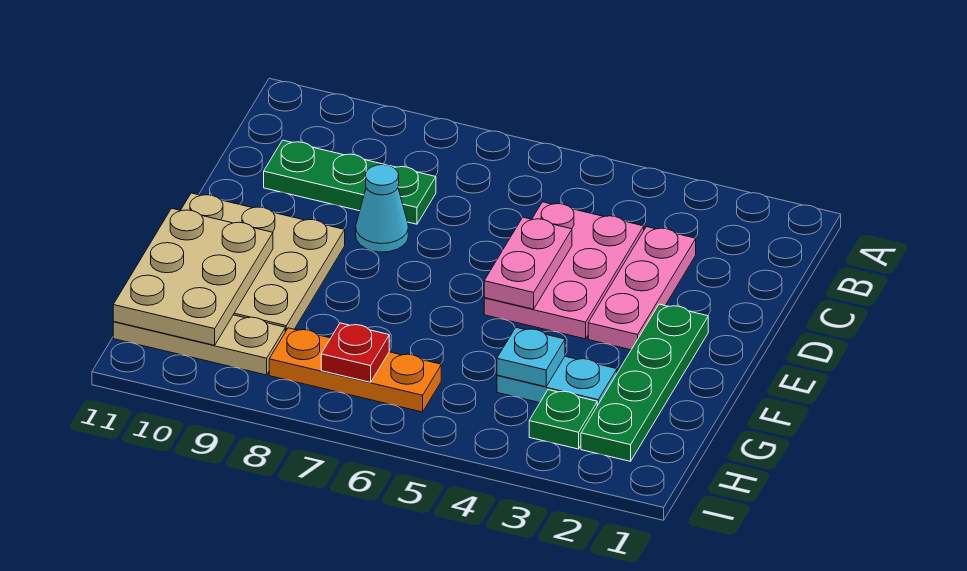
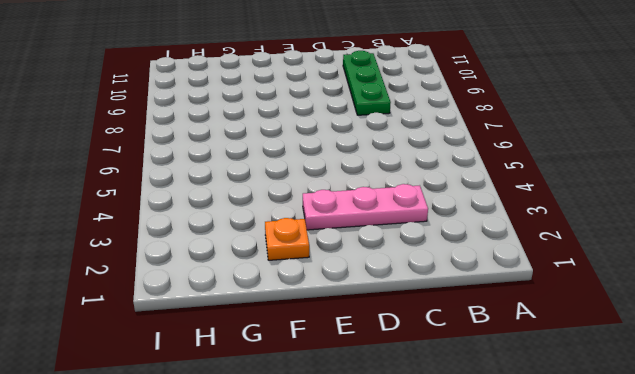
orange plate F2 level 1 -> green plate E2:H2 level 1
none -> pink plate C4:E5 level 1
none -> cyan cone D8 level 1
none -> tan plate E9:G11 level 1

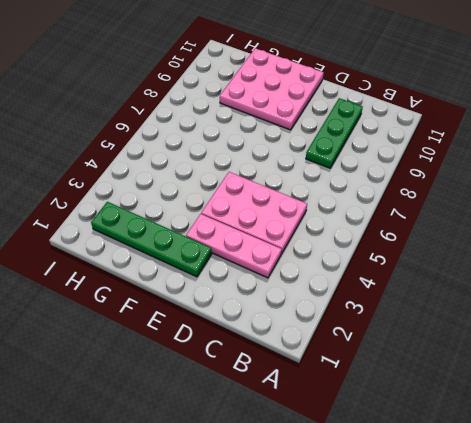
pink plate E9:G11 level 1 -> tan plate E9:G11 level 1
none -> cyan cone D8 level 1
none -> cyan plate G3:G4 level 1
none -> green plate H3 level 1

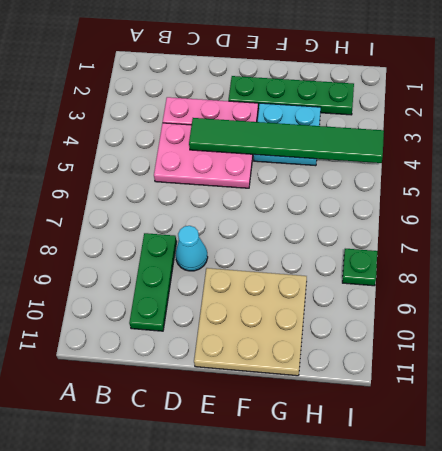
green tile D4:I4 level 2 -> cyan plate G4 level 2
cyan plate F3:G4 level 1 -> cyan plate G3:G4 level 1
green plate I8 level 1 -> green plate H3 level 1
none -> orange plate H6:H8 level 1
none -> tan plate H9:H11 level 1
none -> pink plate D5:E5 level 2

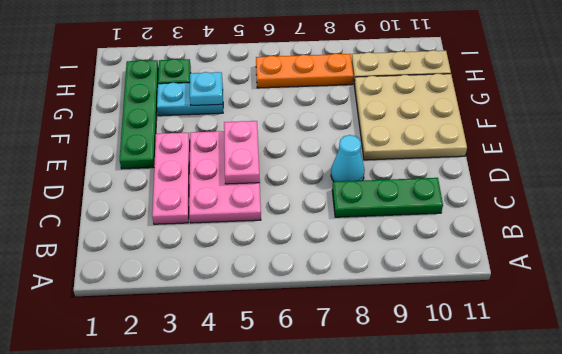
none -> tan plate F10:H11 level 2
none -> red plate H7 level 2

